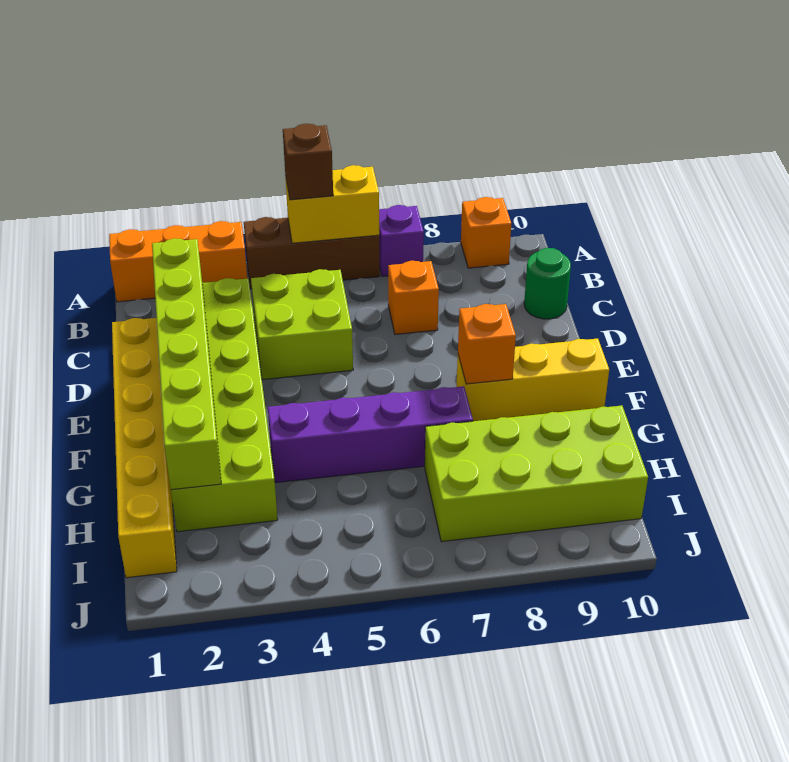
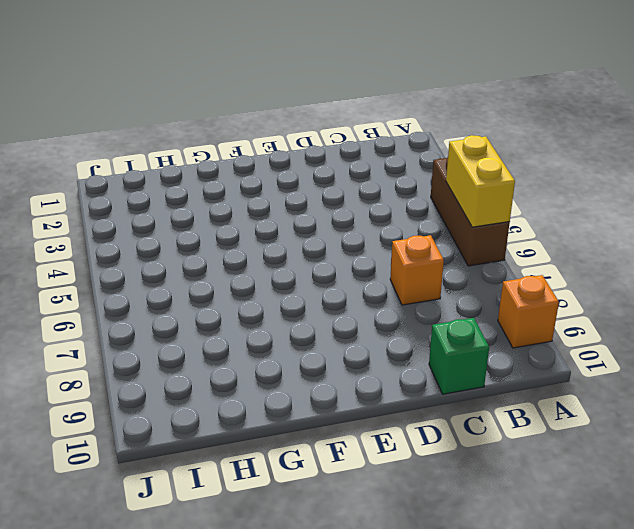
green brick C10 level 1 -> green round brick C10 level 1
none -> orange brick A1:A3 level 1
none -> purple brick A7 level 1
none -> lime brick C2:H3 level 1

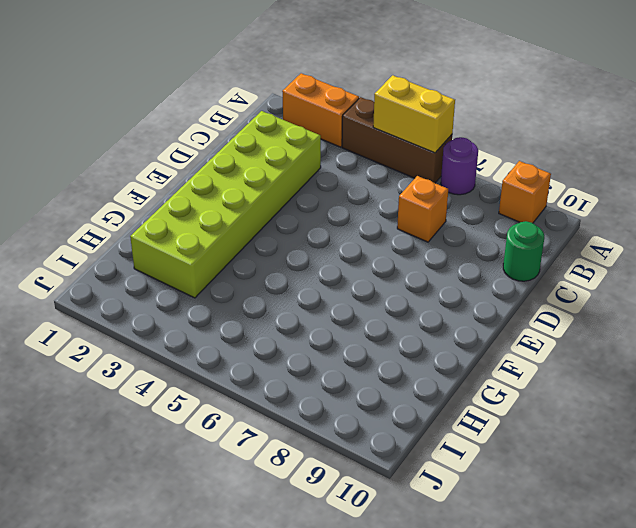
orange brick A2:A3 level 1 -> orange brick A1:A3 level 1
purple round brick A7 level 1 -> purple brick A7 level 1
none -> lime brick C4:D5 level 1
none -> yellow brick D1:I1 level 1
none -> yellow brick F8:F10 level 1

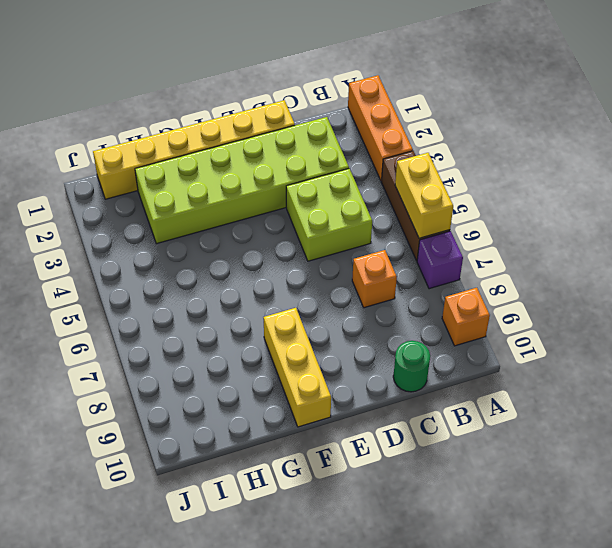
none -> purple brick G4:G7 level 1
none -> lime brick H7:I10 level 1
none -> lime brick C2:H2 level 2

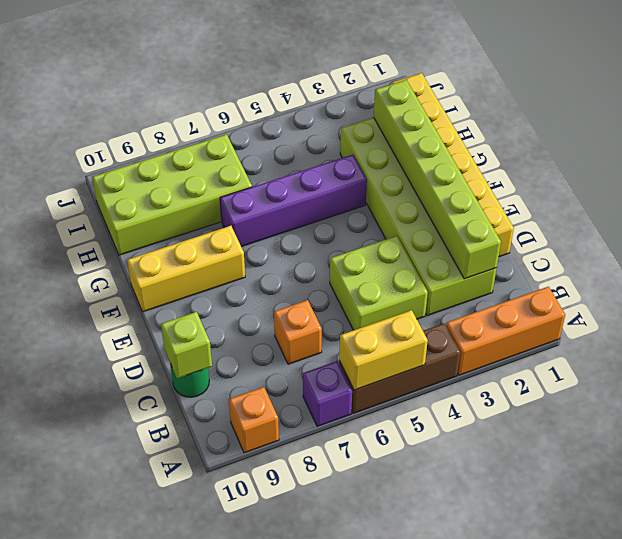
lime brick C10 level 2 -> none
none -> orange brick F8 level 2
none -> brown brick A5 level 3

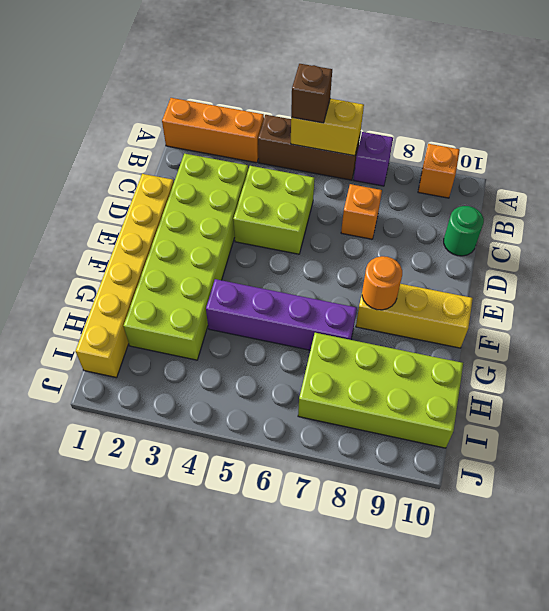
orange round brick F8 level 2 -> orange brick F8 level 2
none -> lime brick C2:H2 level 2

